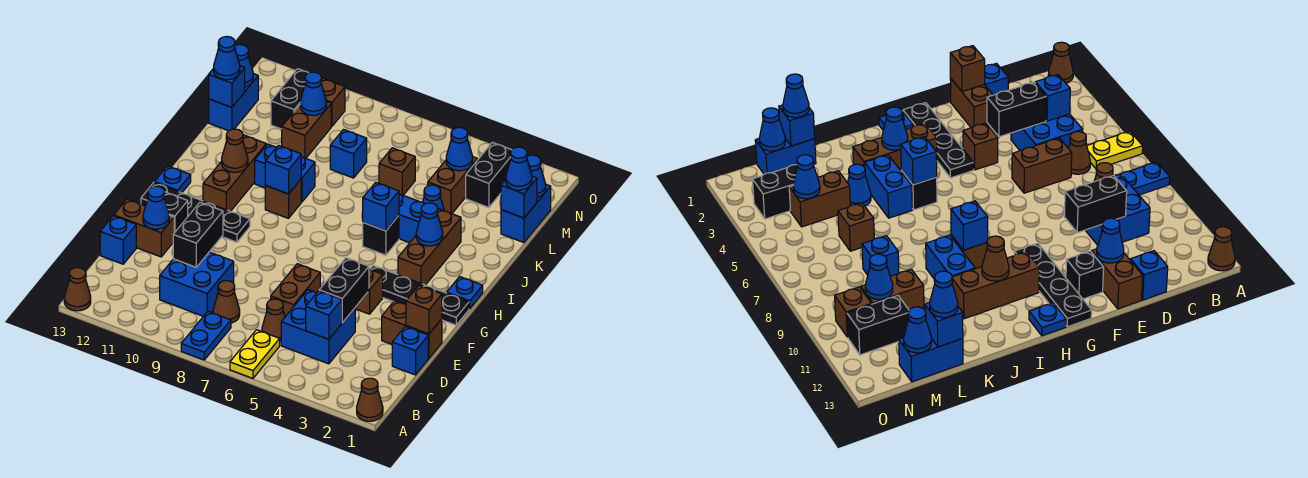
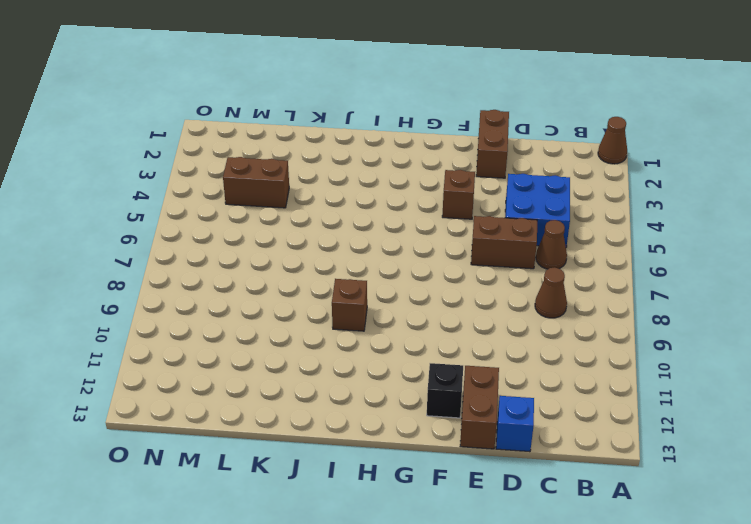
none -> yellow plate A6:B6 level 1
none -> blue plate A8:B8 level 1
none -> brown cone A13 level 1
none -> blue brick C9:D10 level 1

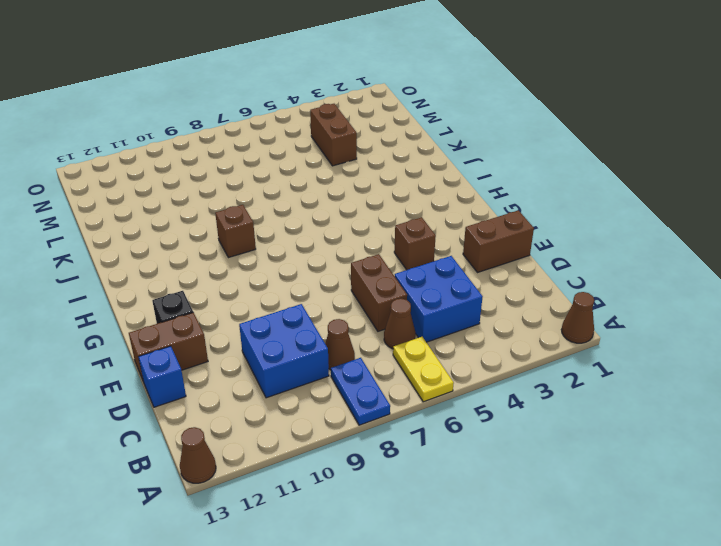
none -> blue brick D1 level 1
none -> black plate G1:G4 level 1
none -> black plate G10:G13 level 1
none -> blue plate H1 level 1

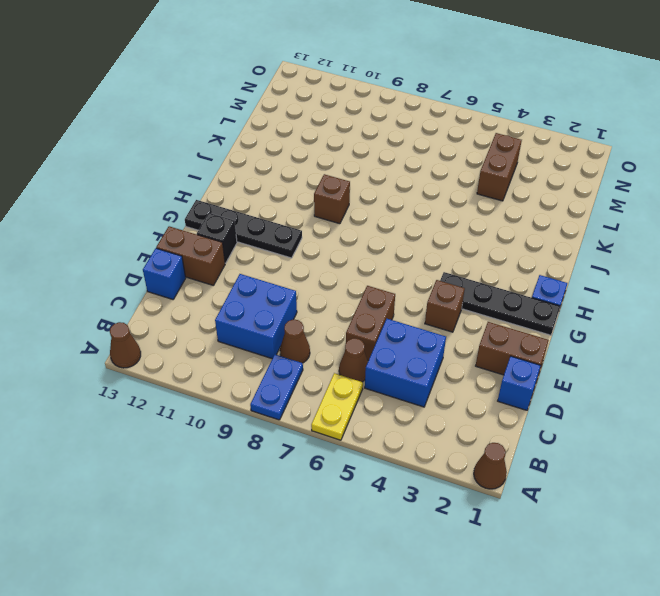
none -> brown brick H3:J3 level 1
none -> brown brick H11:J11 level 1
none -> blue plate H13 level 1
none -> black brick I5 level 1

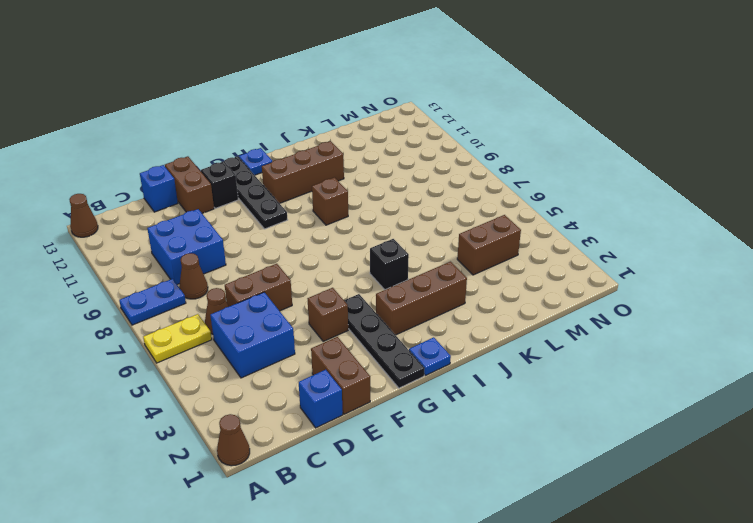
none -> blue brick J4:J5 level 1
none -> blue brick J9:J10 level 1
none -> blue cone K4 level 1
none -> blue brick L1:M1 level 1

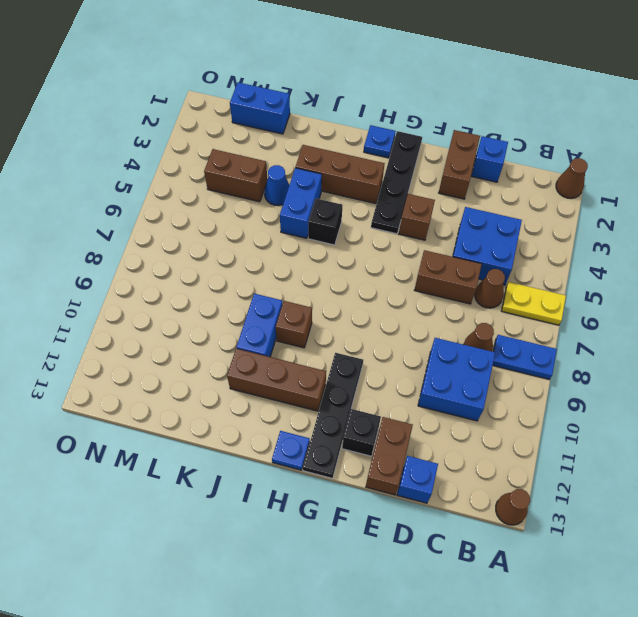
none -> brown brick L6 level 1
none -> blue brick L8 level 1
none -> brown brick L10:M10 level 1
none -> blue brick L13:M13 level 1

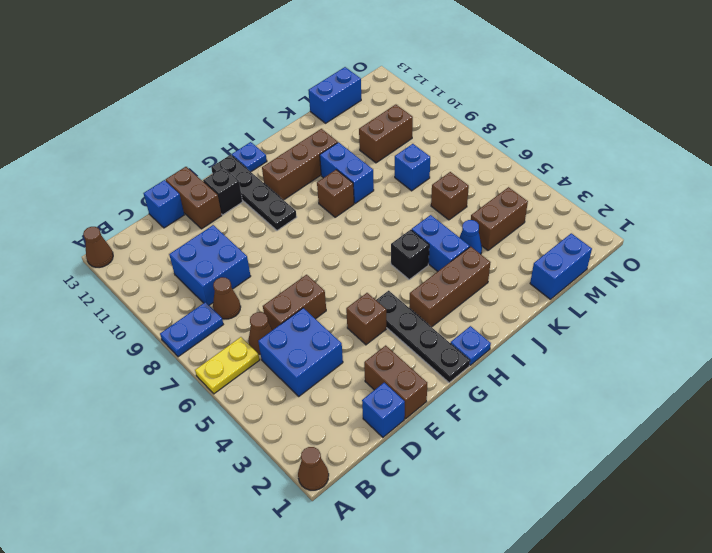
none -> black brick M3:N3 level 1
none -> black brick M11:N11 level 1
none -> brown brick N10 level 1
none -> blue brick C4 level 2

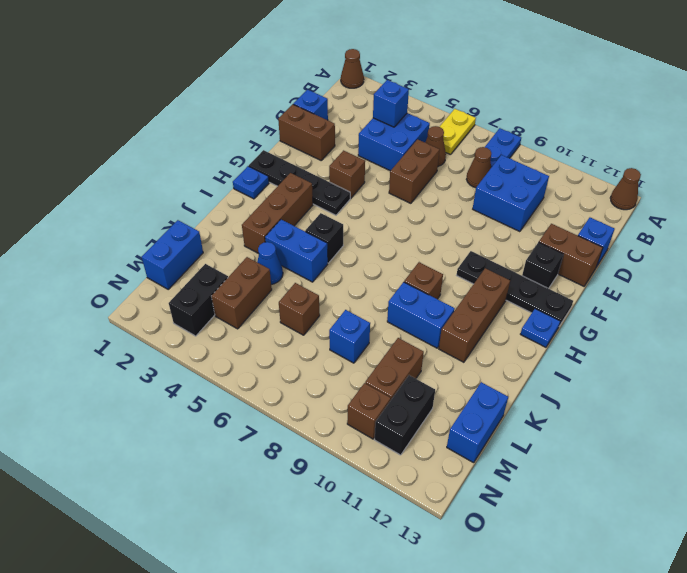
none -> black brick D4:E4 level 2
none -> black brick D10:E10 level 2
none -> brown brick E1 level 2
none -> blue cone E12 level 2

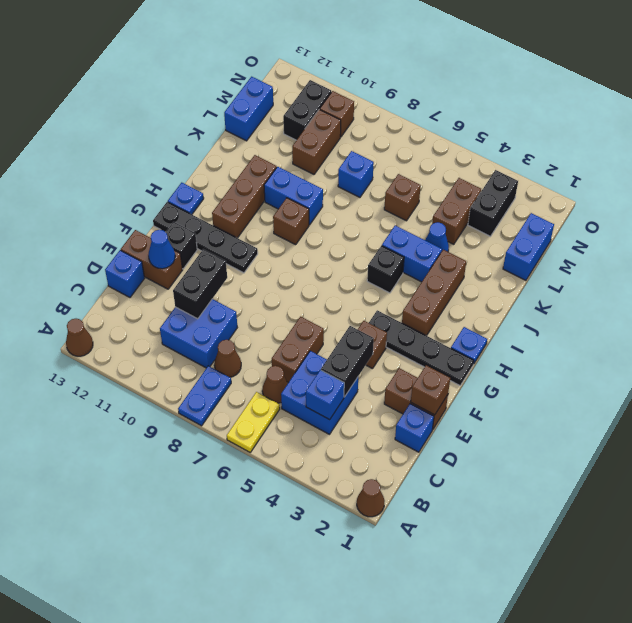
none -> blue cone I3 level 2
none -> blue brick I5 level 2
none -> blue brick I9 level 2
none -> brown cone I11 level 2

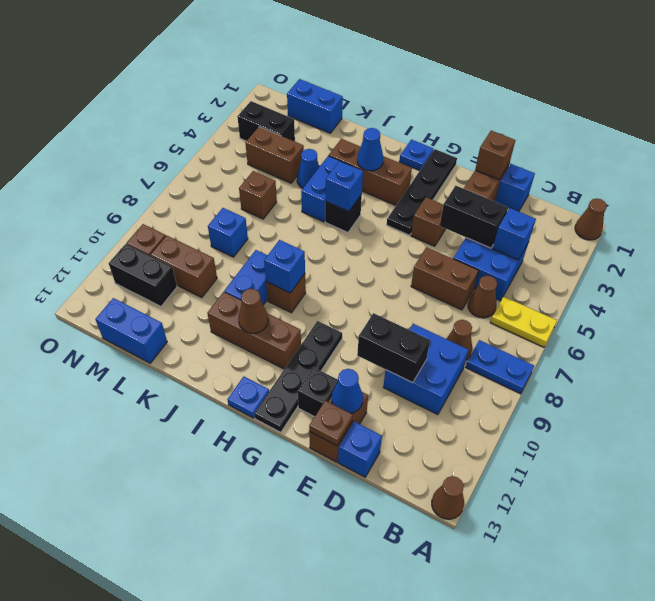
brown plate E13 level 2 -> none
none -> blue brick L1 level 2
none -> blue brick L13 level 2
none -> blue cone M1 level 2
none -> blue cone M4 level 2

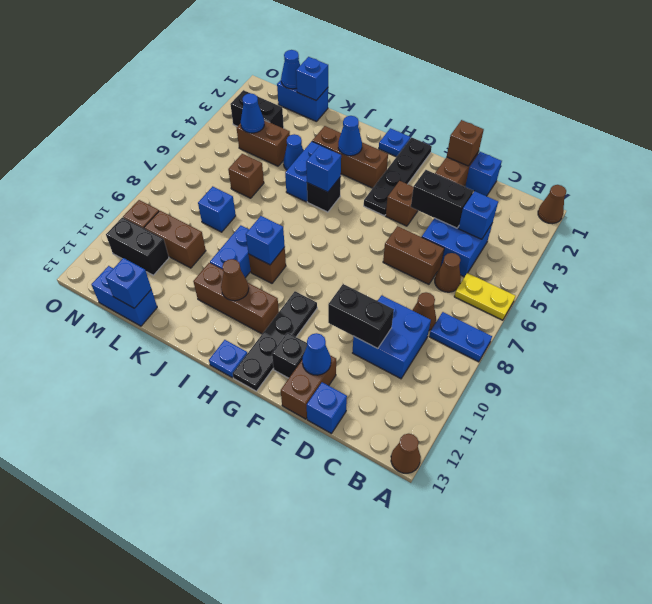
none -> blue cone M10 level 2
none -> blue cone M13 level 2
none -> blue cone L1 level 3
none -> blue cone L13 level 3

